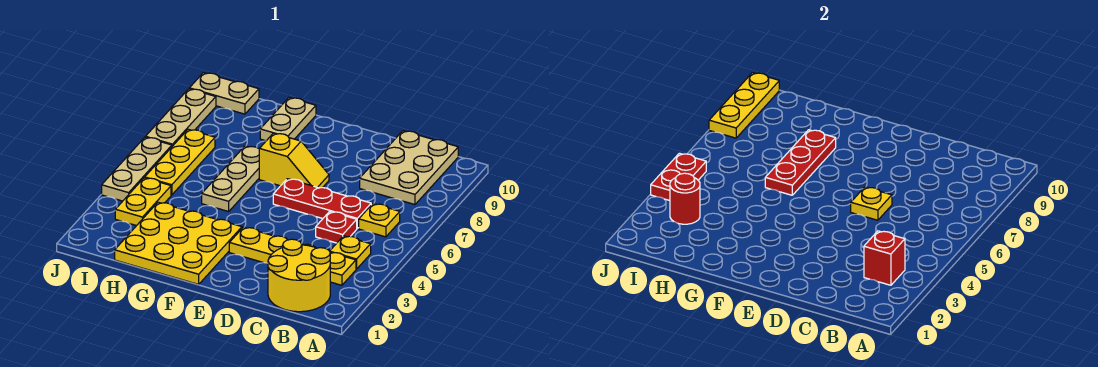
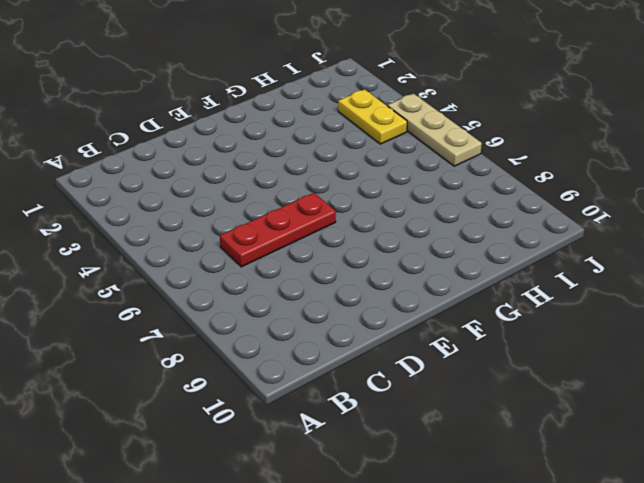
none -> yellow round brick B1:C2 level 1
none -> yellow plate B3:E3 level 1
none -> yellow plate B4 level 1

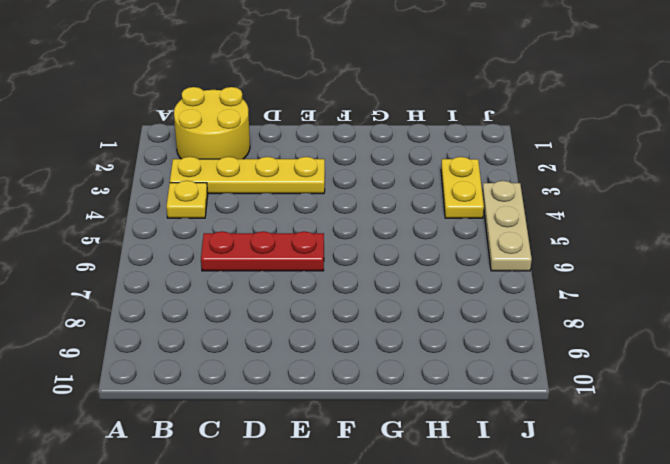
none -> yellow plate B6 level 1
none -> tan plate B8:C10 level 1
none -> red plate C5 level 1

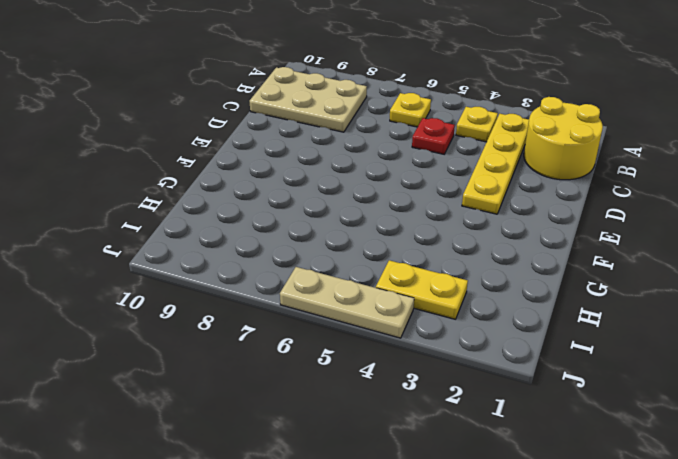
none -> red plate C6:E6 level 1
none -> yellow slope E7:F7 level 1 top F
none -> yellow plate F1:H3 level 1

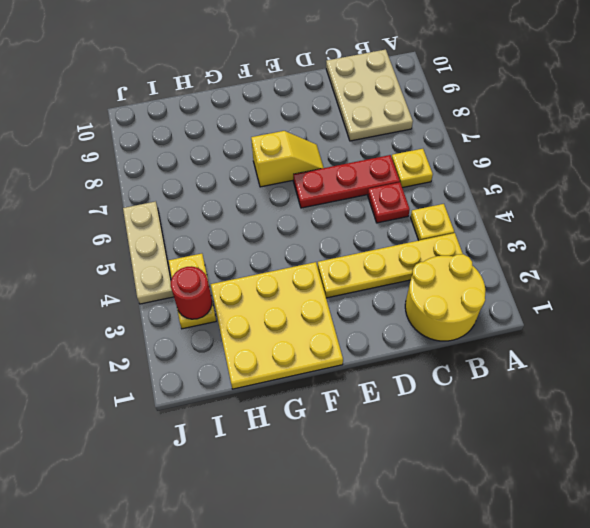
none -> tan plate G5:G7 level 1
none -> tan plate G9:G10 level 1
none -> yellow plate I5:I7 level 1

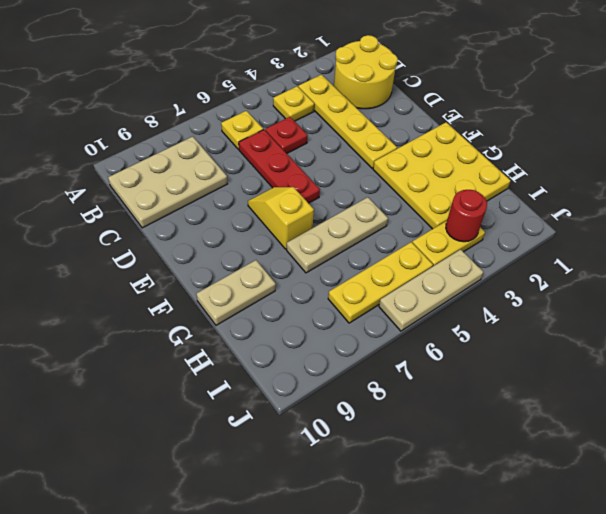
none -> tan plate I10:J10 level 1
none -> tan plate J7:J9 level 1
none -> red brick B3 level 2

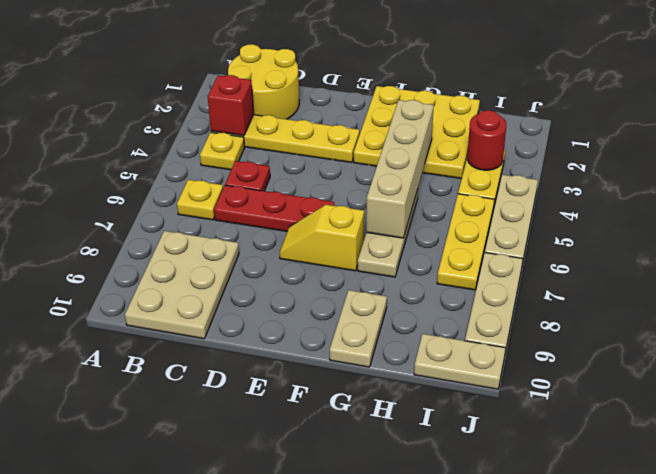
tan brick G3:G6 level 2 -> red plate G6:G8 level 2
none -> yellow plate D6 level 2
none -> red plate J4:J5 level 2
none -> yellow plate J8:J10 level 2

